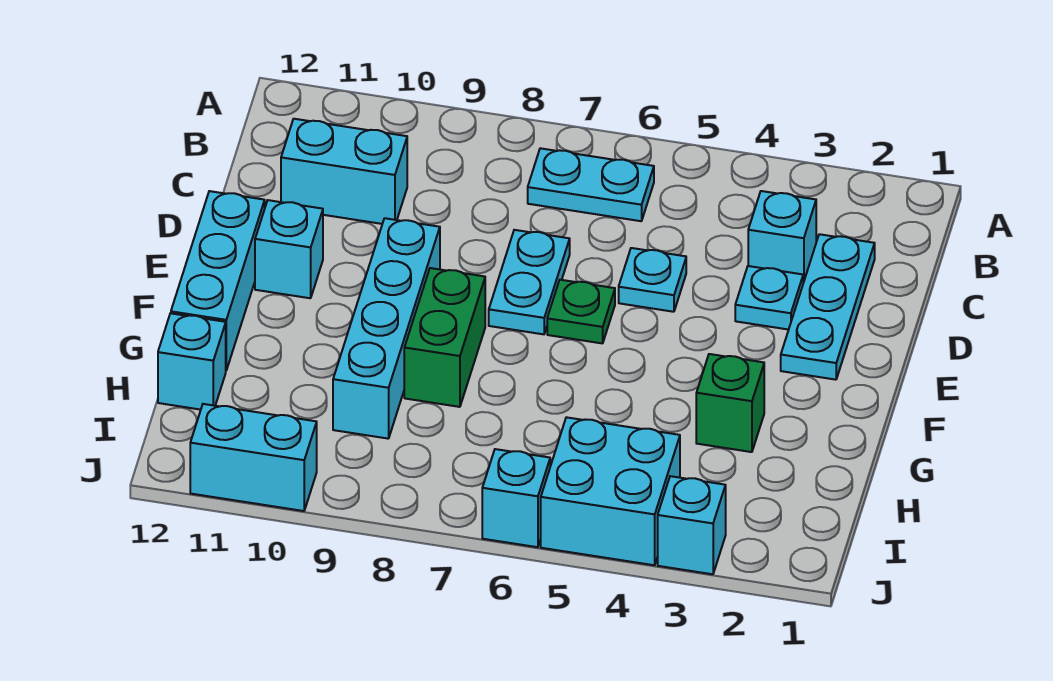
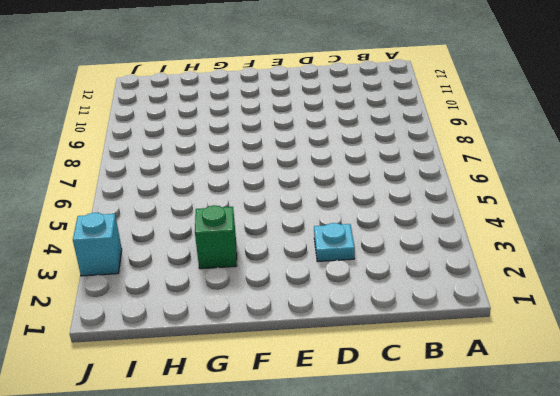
none -> cyan plate B6:B7 level 1
none -> cyan plate C2:E2 level 1
none -> cyan brick C3 level 1

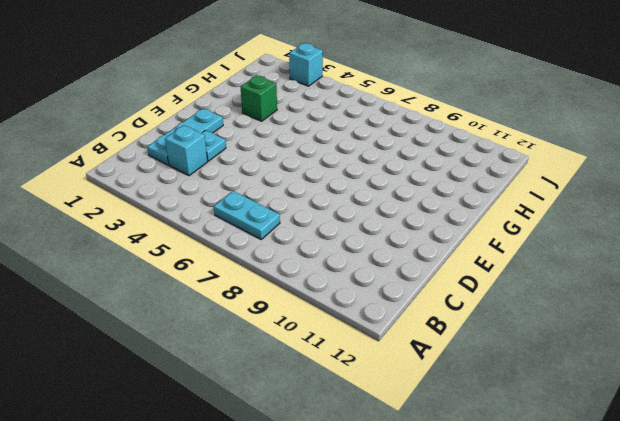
none -> cyan brick C10:C11 level 1
none -> cyan plate D5 level 1
none -> cyan plate D7:E7 level 1

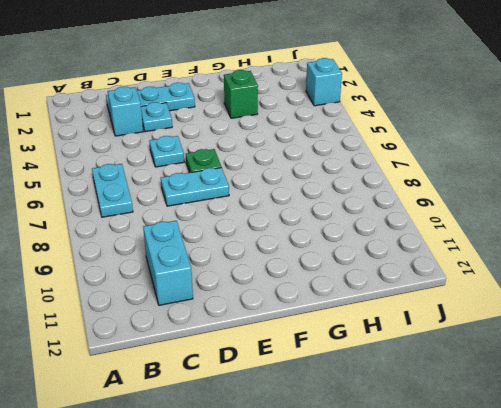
none -> cyan brick E9:H9 level 1
none -> cyan brick E11 level 1
none -> cyan brick E12:G12 level 1

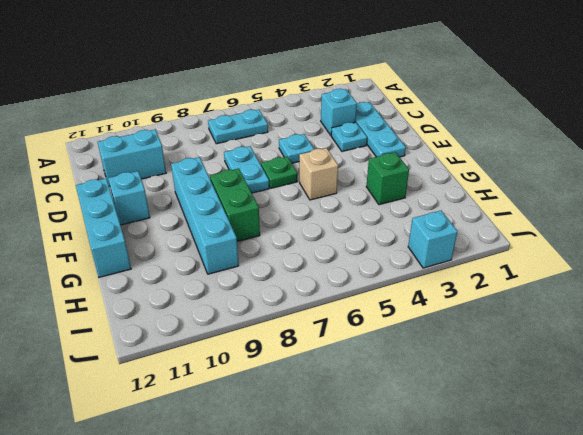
tan brick F5 level 1 -> none
none -> cyan brick H12 level 1
none -> cyan brick I4:J5 level 1
none -> cyan brick J6 level 1

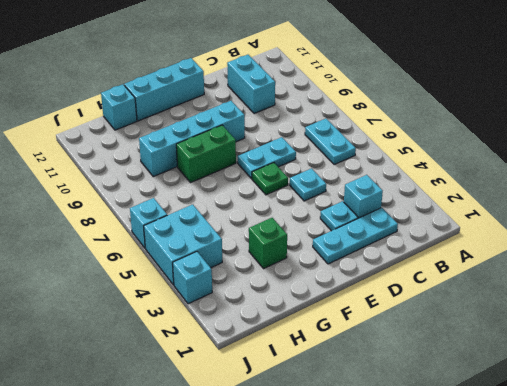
none -> cyan brick E11 level 1
none -> cyan brick J10:J11 level 1

